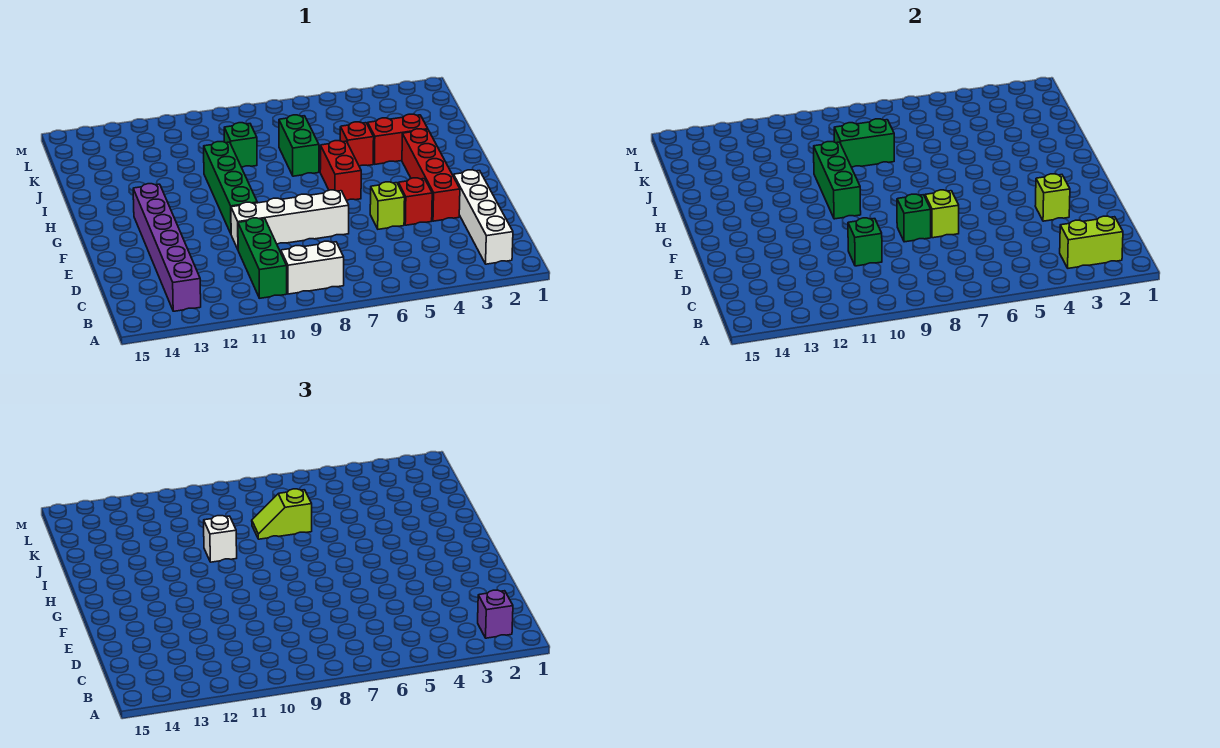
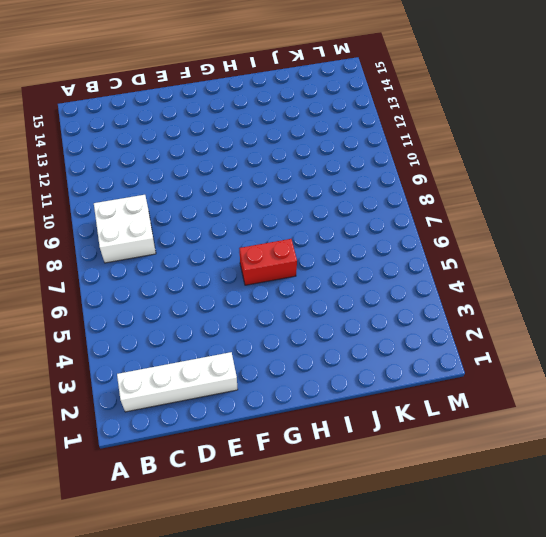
white brick B8:C9 level 1 -> white brick B8:B9 level 1
none -> green brick B10:D10 level 1
none -> purple brick B13:G13 level 1
none -> red brick E3:H3 level 1

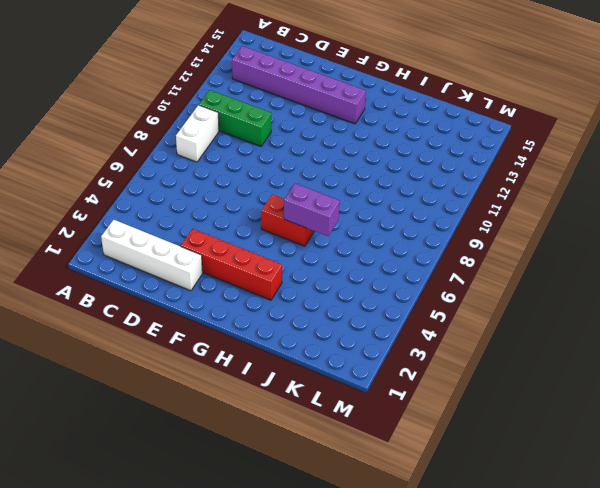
purple brick H6:I6 level 2 -> none
none -> red brick E4 level 1
none -> lime brick E5 level 1
none -> white brick E7:E10 level 1

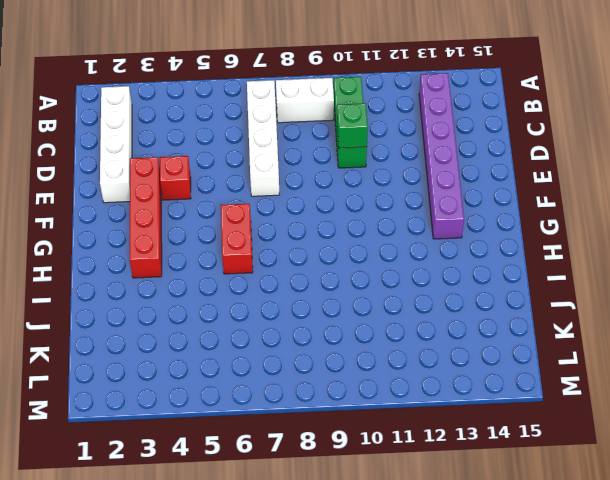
white brick B7:E7 level 1 -> white brick E7:E10 level 1
none -> lime brick E5 level 1
none -> green brick F10:I10 level 1
none -> red brick I3:I4 level 1

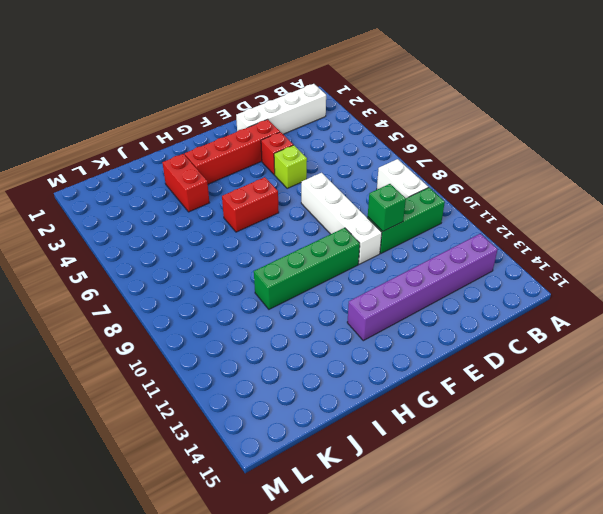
none -> red brick I5 level 1
none -> green brick I7:J7 level 1
none -> green brick J9 level 1

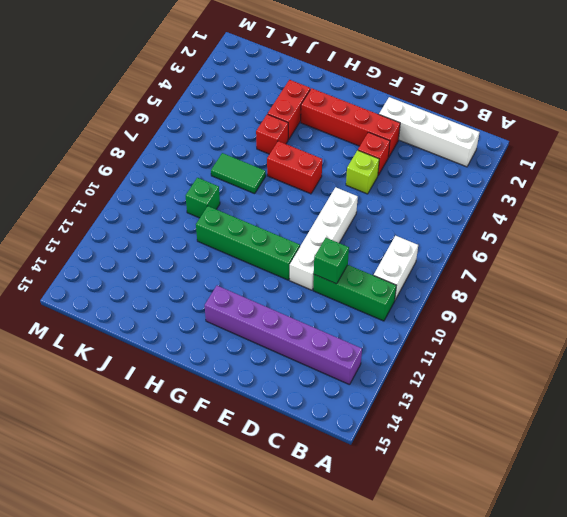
green tile I7:J7 level 1 -> green brick I7:J7 level 1
none -> lime brick B2:B3 level 2
none -> lime brick E3 level 2
none -> lime brick E7 level 2

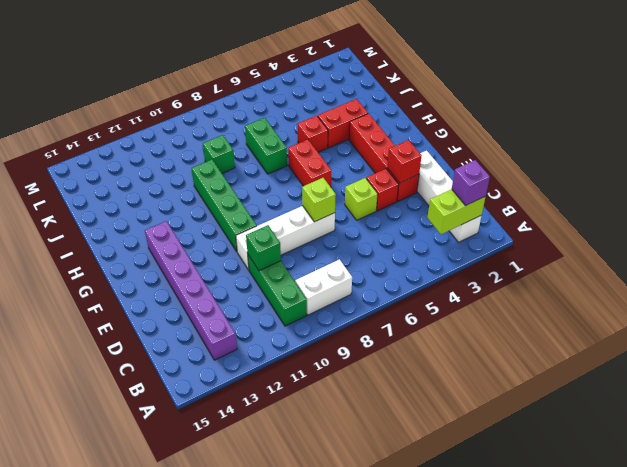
red brick E3 level 2 -> lime brick E3 level 2
none -> green brick E8 level 2
none -> green brick G10:I10 level 2
none -> green brick J8:J9 level 2

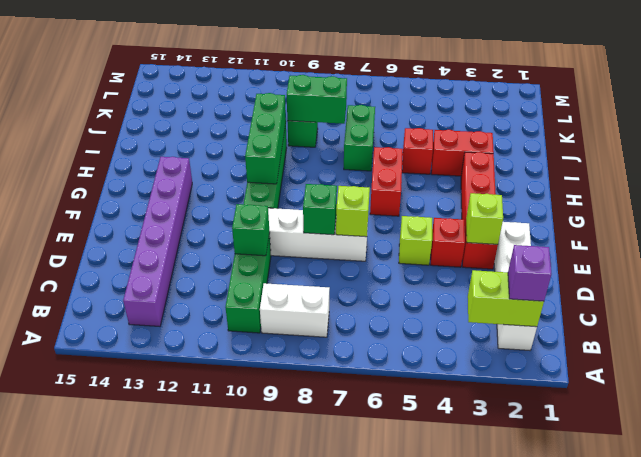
none -> white brick I10 level 3
none -> lime slope J7:J8 level 3 top 7

